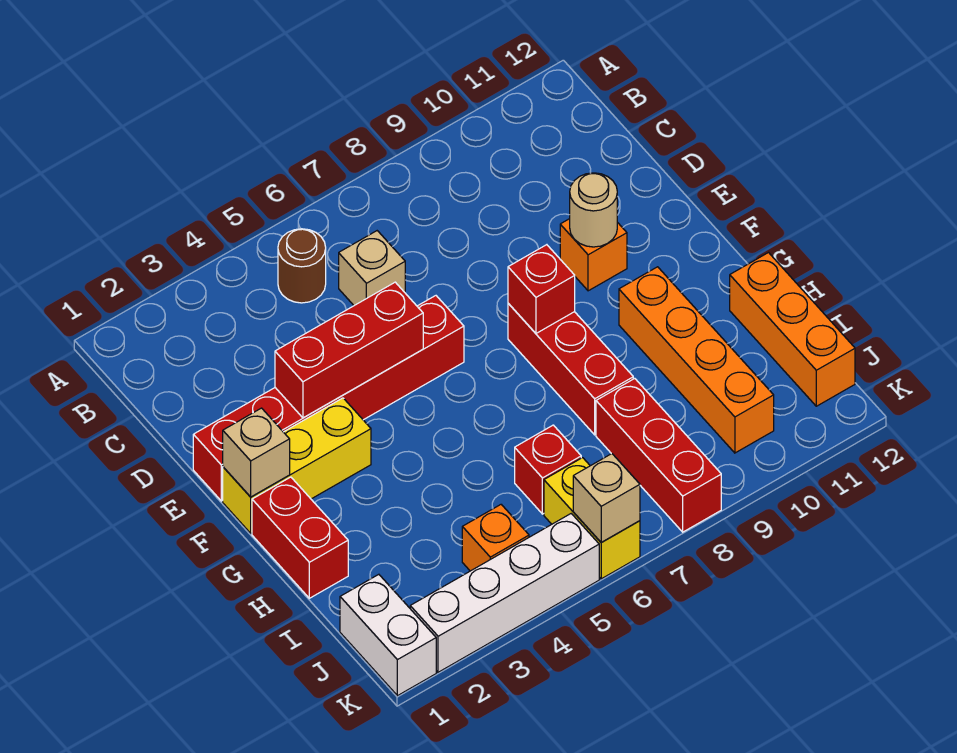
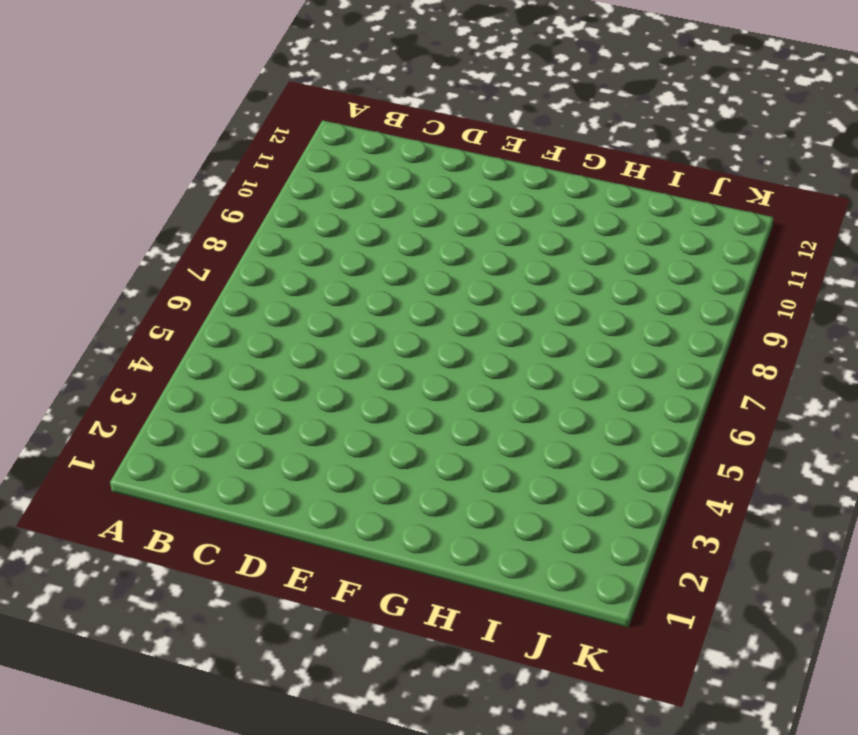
none -> brown round brick B5 level 1
none -> tan brick C6 level 1
none -> red brick E1:E6 level 1

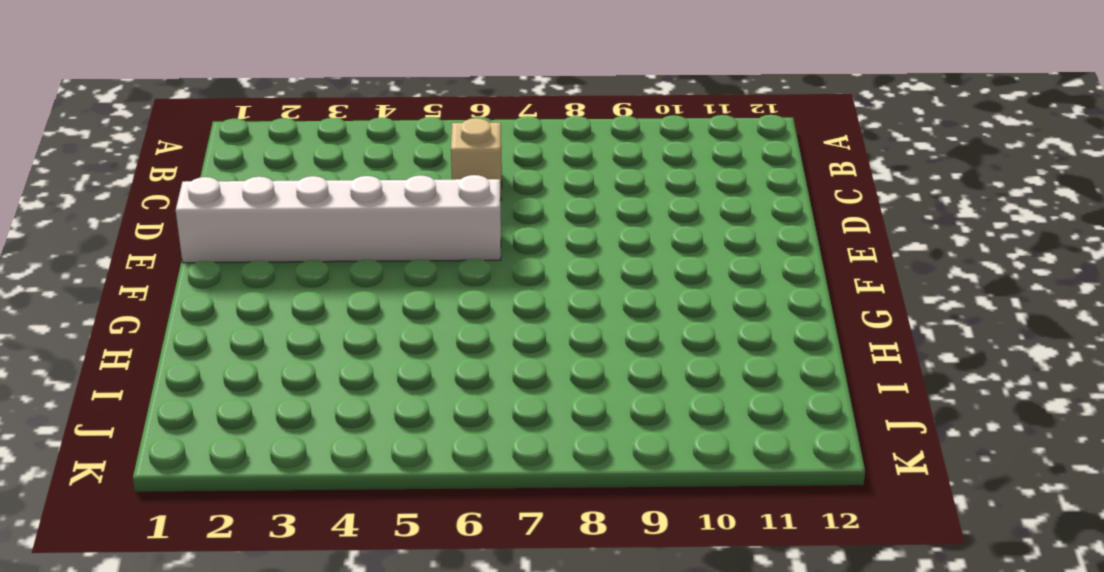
white brick E1:E6 level 1 -> red brick E1:E6 level 1
none -> brown round brick B5 level 1
none -> orange brick E10 level 1
none -> yellow brick F1:F3 level 1

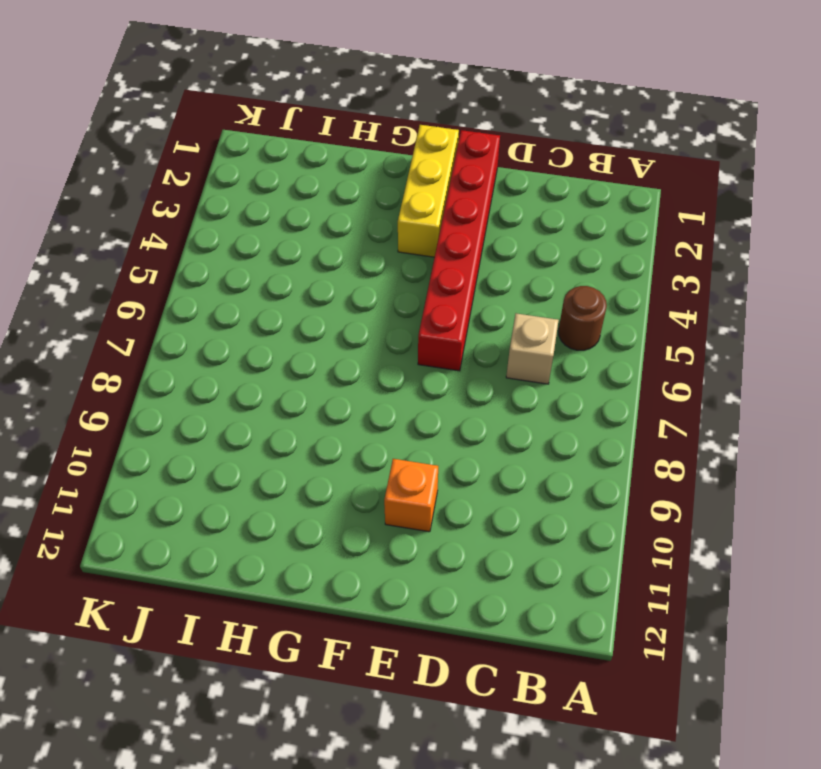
none -> red brick F8:H8 level 1
none -> red brick G1:H1 level 1
none -> orange brick G10:J10 level 1

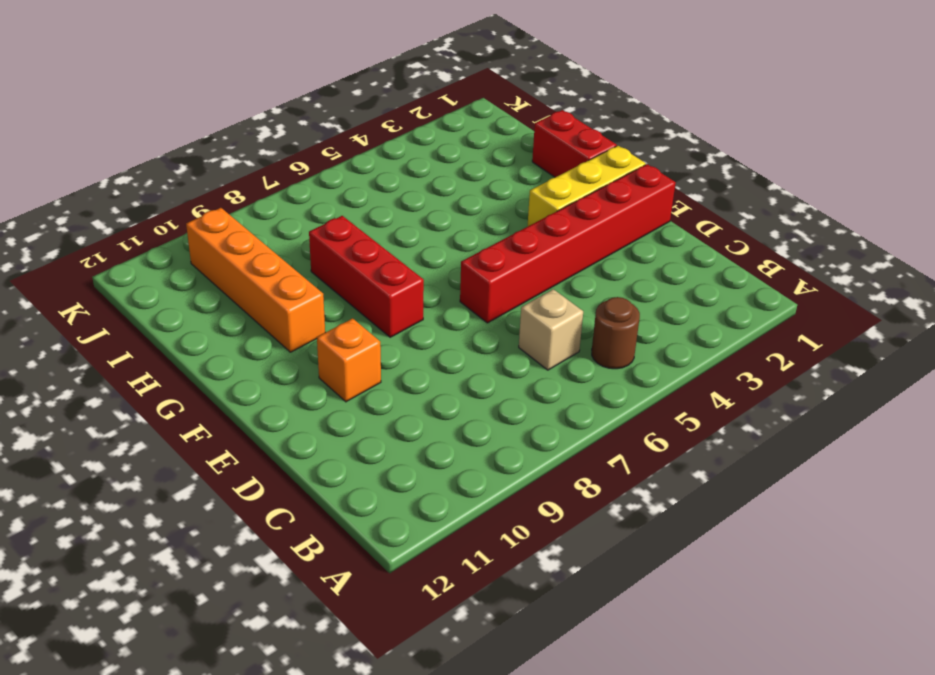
none -> orange brick H12:J12 level 1
none -> red brick I6 level 1
none -> red brick I8:K8 level 1

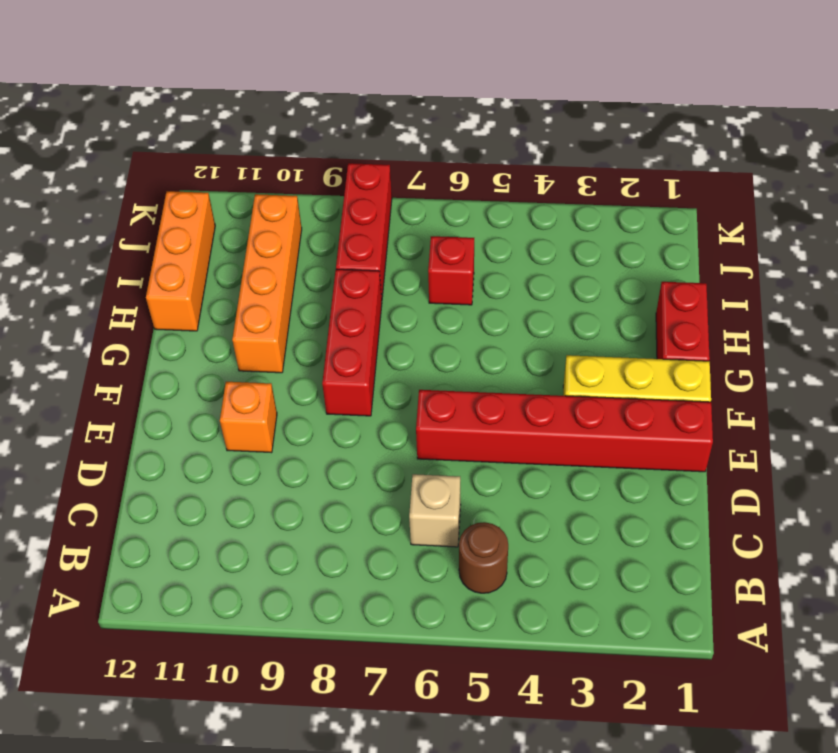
none -> white brick J1:K1 level 1
none -> orange brick J4 level 1
none -> yellow brick J6:K6 level 1

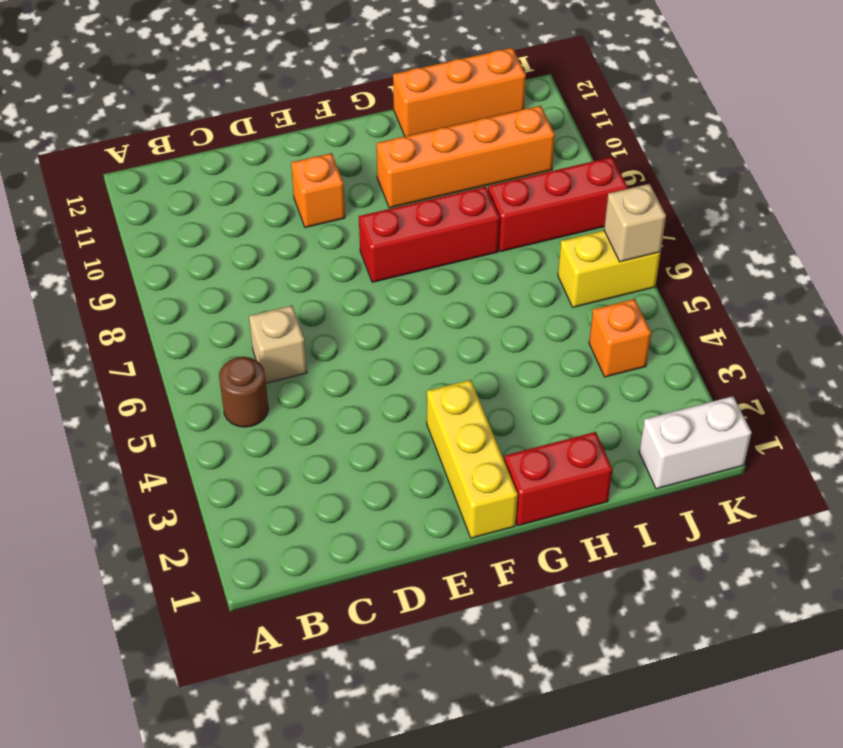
none -> red brick E1:E6 level 1
none -> red brick I6 level 1
none -> white brick K2:K5 level 1

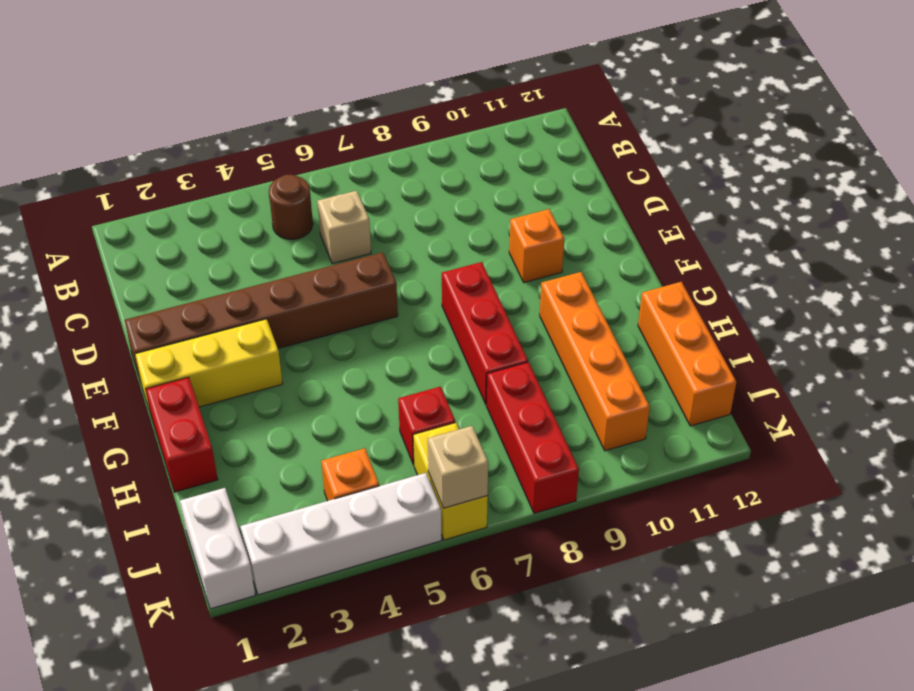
brown brick E1:E6 level 1 -> red brick E1:E6 level 1
none -> red brick E3:E5 level 2
none -> tan round brick E10 level 2
none -> tan brick F1 level 2

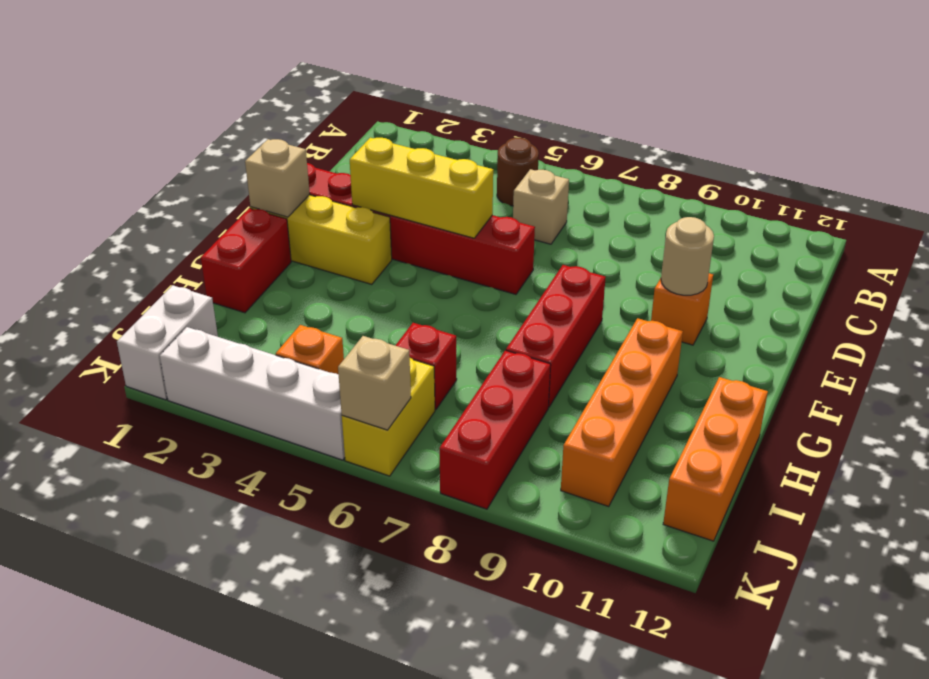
yellow brick E3:E5 level 2 -> red brick E3:E5 level 2
none -> red brick F8 level 2

